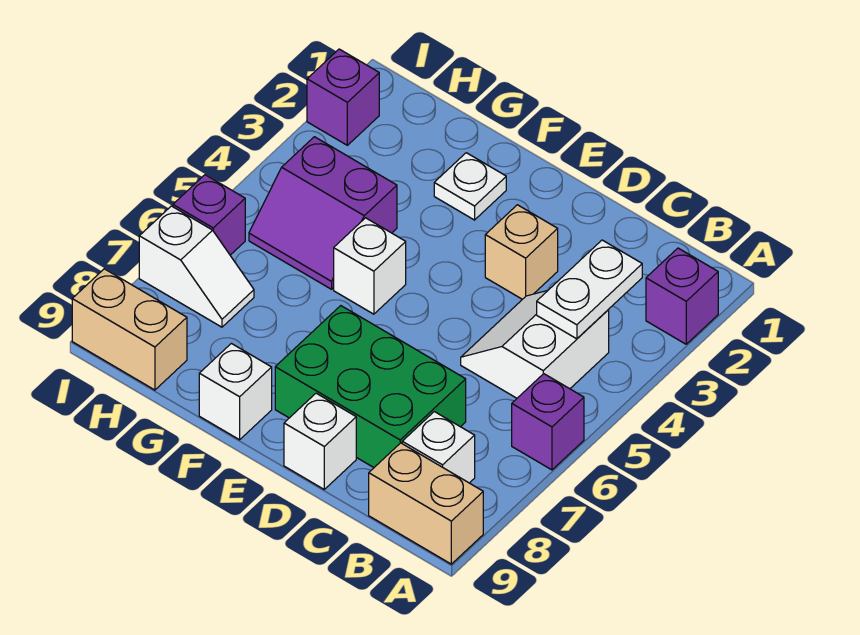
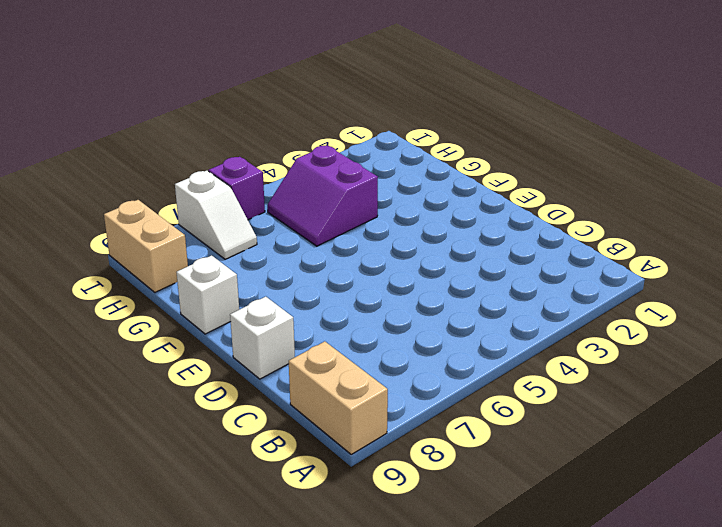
none -> purple brick A2 level 1
none -> purple brick A6 level 1
none -> white slope B4:C5 level 1 top B

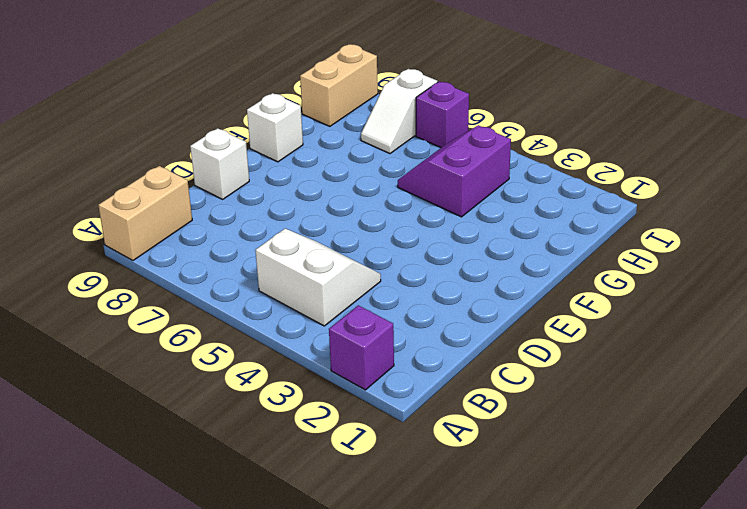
none -> purple brick A6 level 1
none -> white brick B8 level 1
none -> green brick C7:E8 level 1

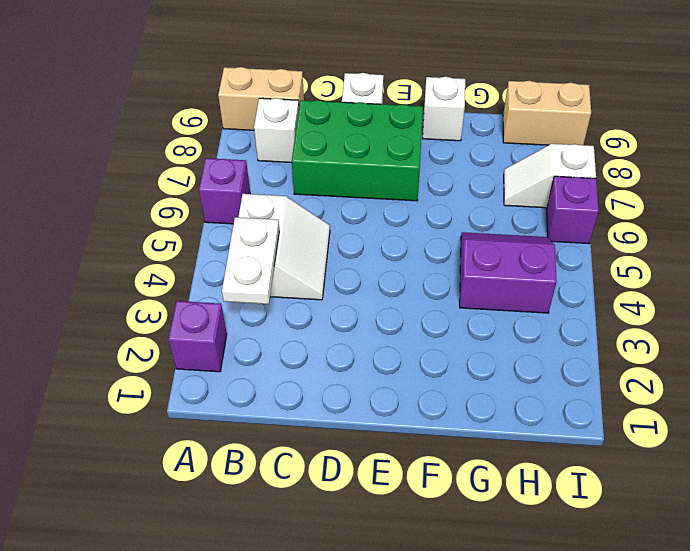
none -> tan brick D3 level 1
none -> white plate F2 level 1
none -> white brick F5 level 1

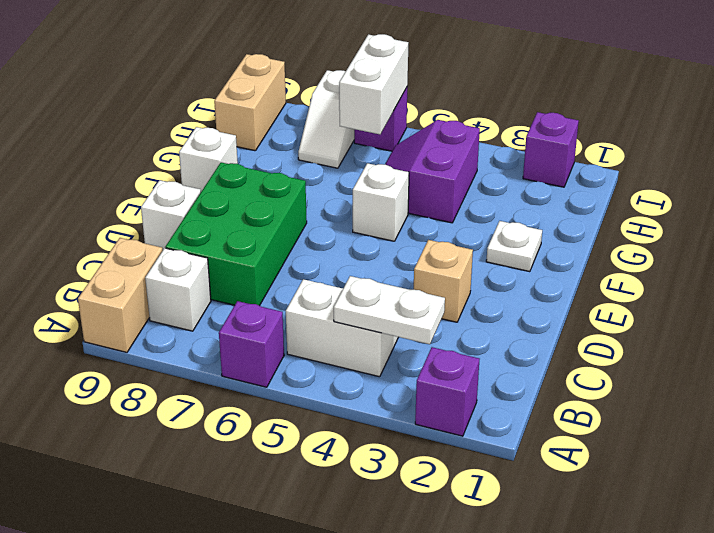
white brick H6:I6 level 2 -> none

